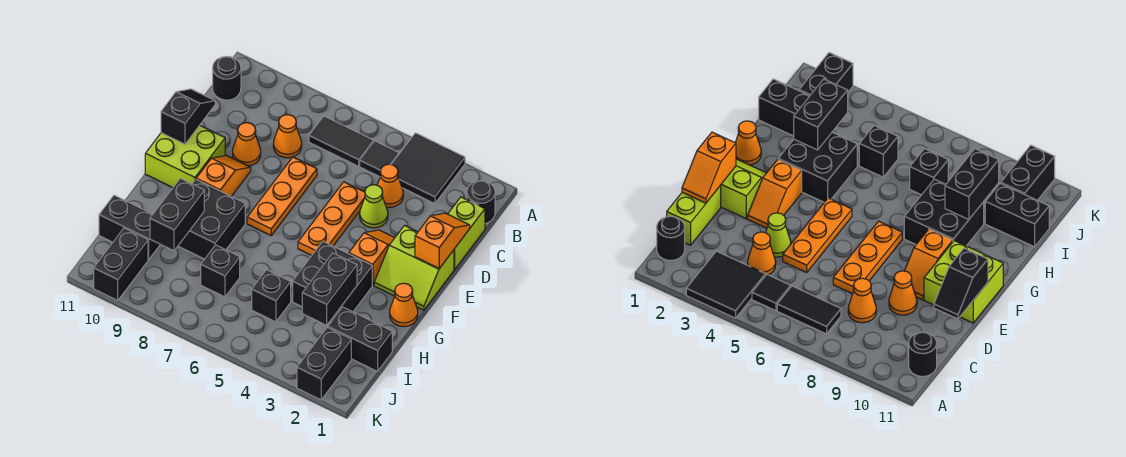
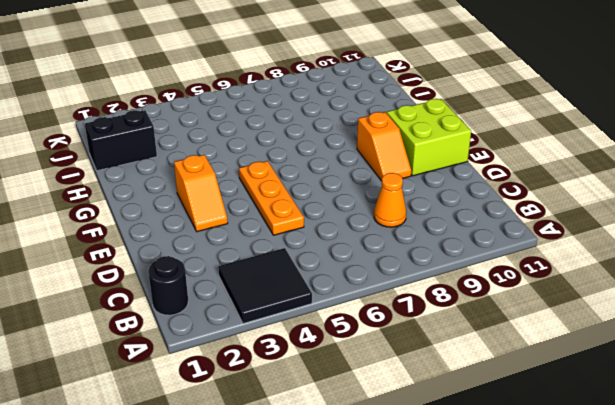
none -> black tile B5 level 1
none -> black tile B6:B7 level 1
none -> black round brick B11 level 1

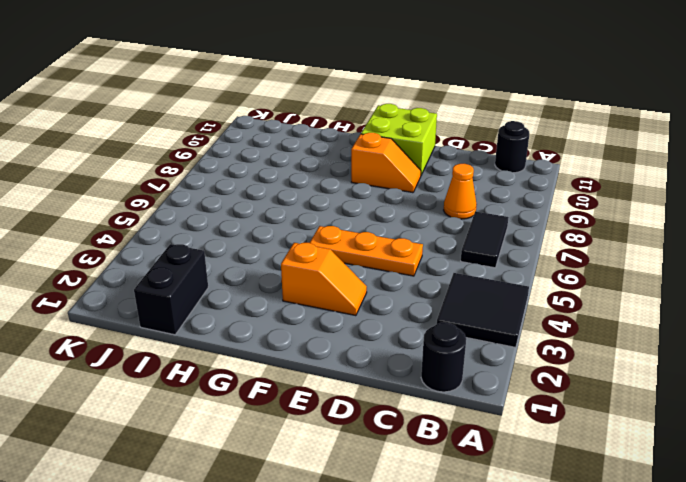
none -> black tile B5 level 1
none -> lime brick C1:D1 level 1
none -> orange cone C4 level 1

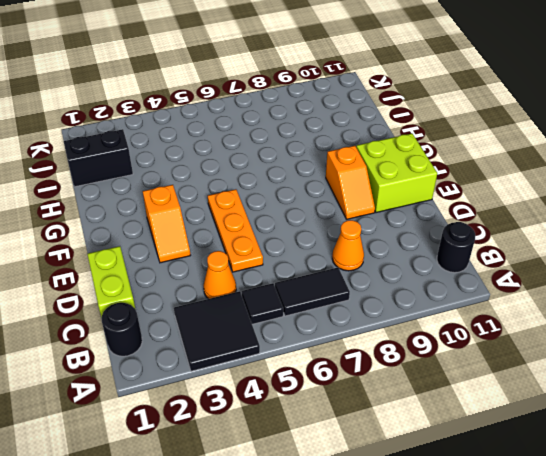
none -> lime cone D4 level 1
none -> orange plate D7:F7 level 1
none -> orange cone D9 level 1

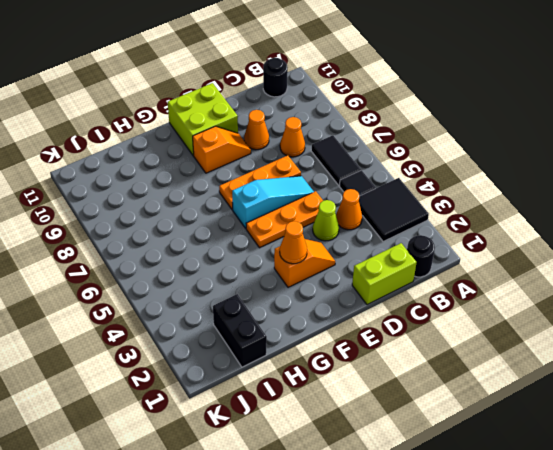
cyan slope D6:F6 level 1 top F -> none
orange cone F3 level 2 -> orange cone G1 level 1
none -> lime slope E1:F2 level 1 top E
none -> black brick G3:H4 level 1
none -> black brick G8:H9 level 1

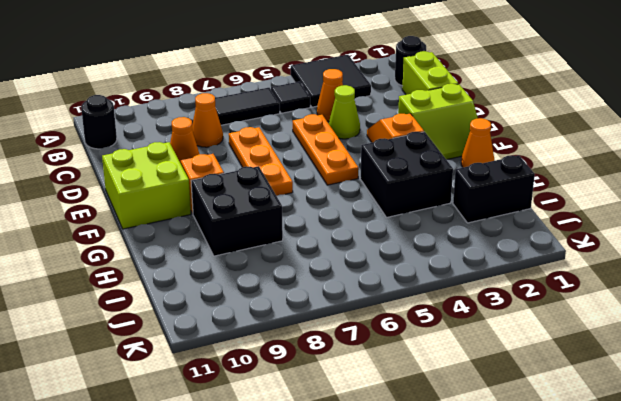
none -> black brick I5 level 1
none -> black brick I7 level 1
none -> black brick I10:I11 level 1

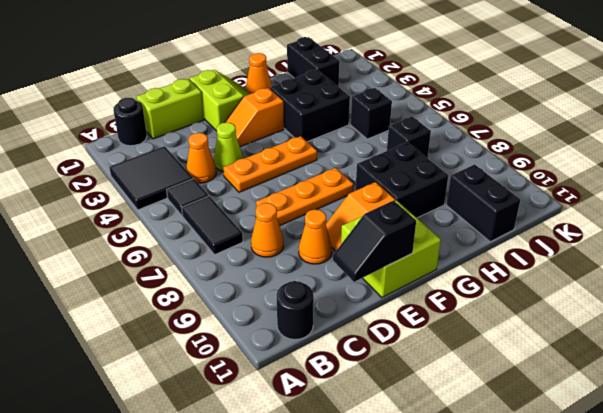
none -> black brick J2:K2 level 1
none -> black brick J10:K10 level 1
none -> orange slope D1:E1 level 2 top E

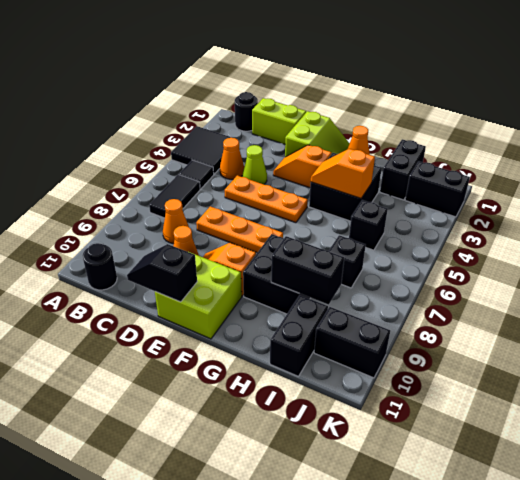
orange slope G4:H4 level 2 top H -> orange slope D1:E1 level 2 top E
none -> black brick H3:I3 level 2

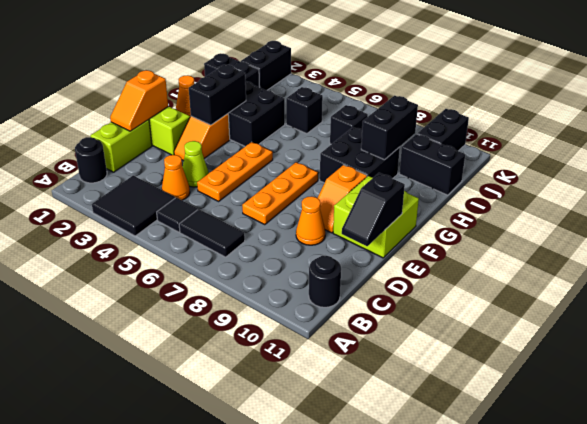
black brick F3:G3 level 2 -> black brick H3:I3 level 2
none -> orange cone C8 level 1

